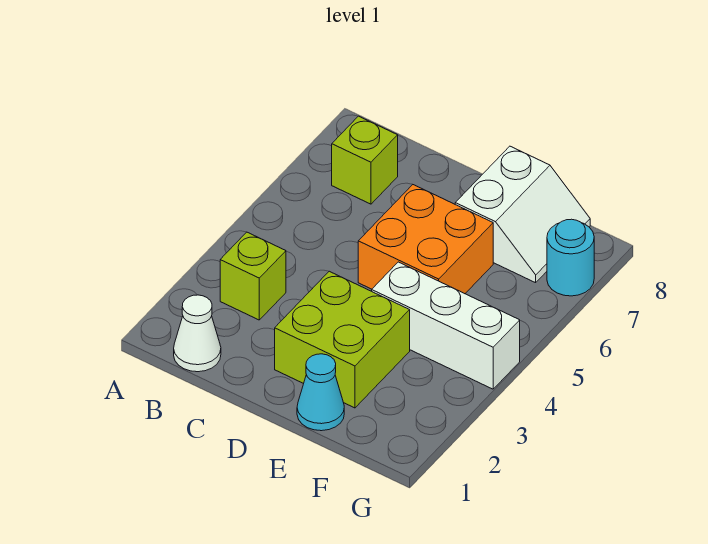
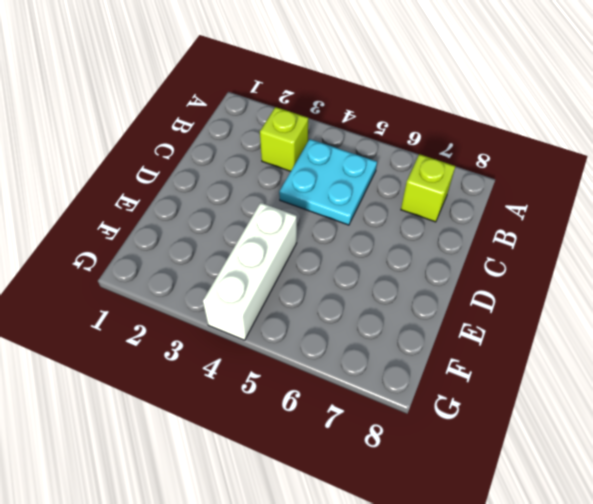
cyan plate B4:C5 level 1 -> none
none -> white cone B1 level 1
none -> lime brick D2:E3 level 1

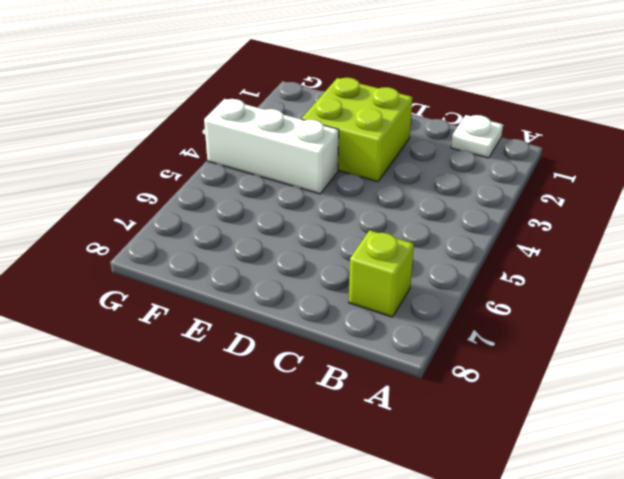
white plate B1 level 1 -> white cone B1 level 1
none -> lime brick B3 level 1
none -> orange brick D5:E6 level 1

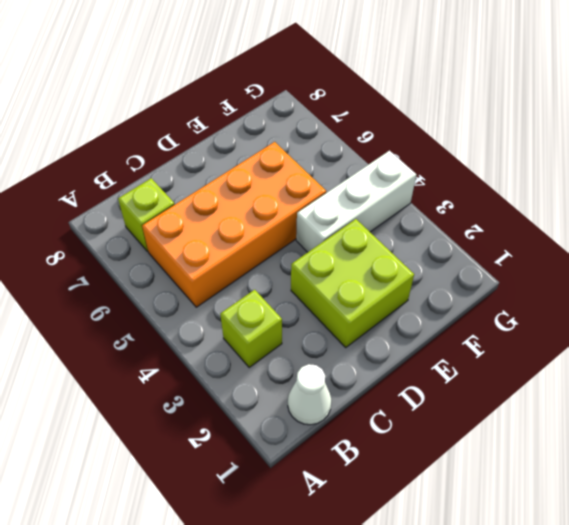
orange brick B5:E6 level 1 -> orange brick D5:E6 level 1
none -> cyan cone E1 level 1
none -> white slope E7:F8 level 1 top E

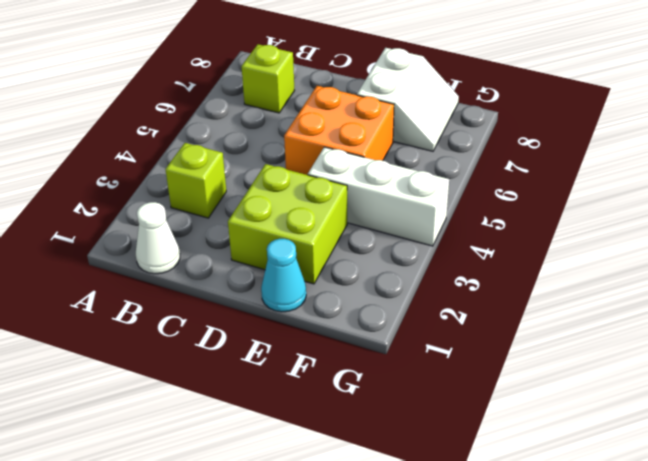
none -> cyan round brick G7 level 1

